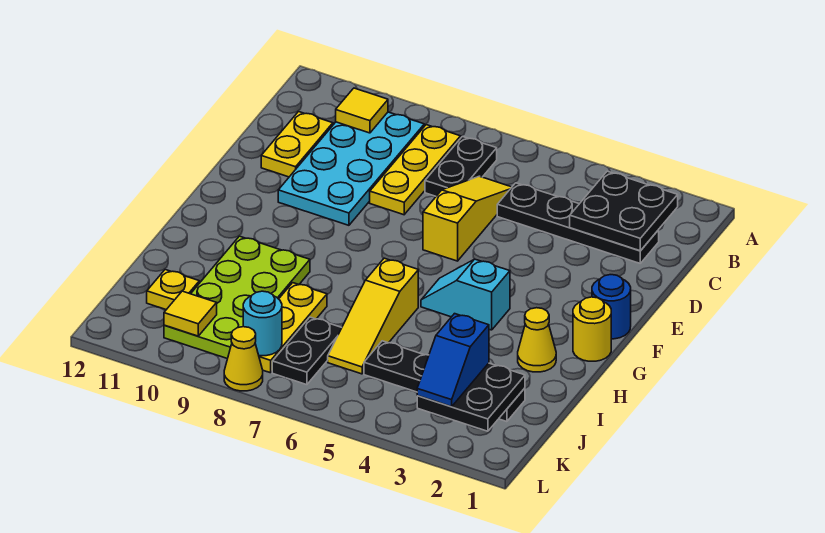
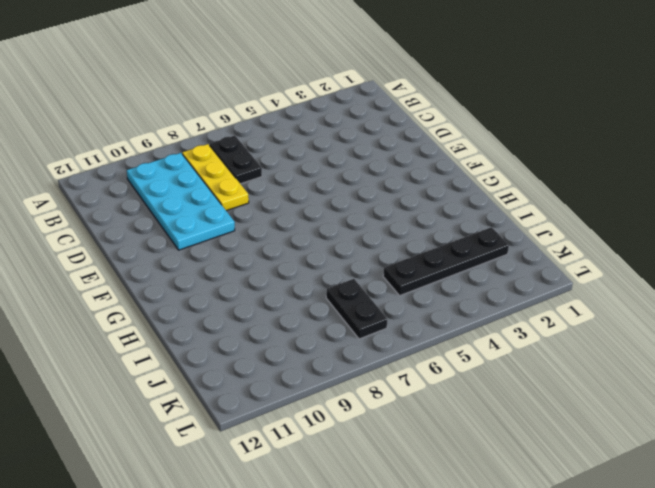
none -> black plate C2:C5 level 1
none -> yellow slope C6:E6 level 1 top E
none -> yellow plate C11:D11 level 1

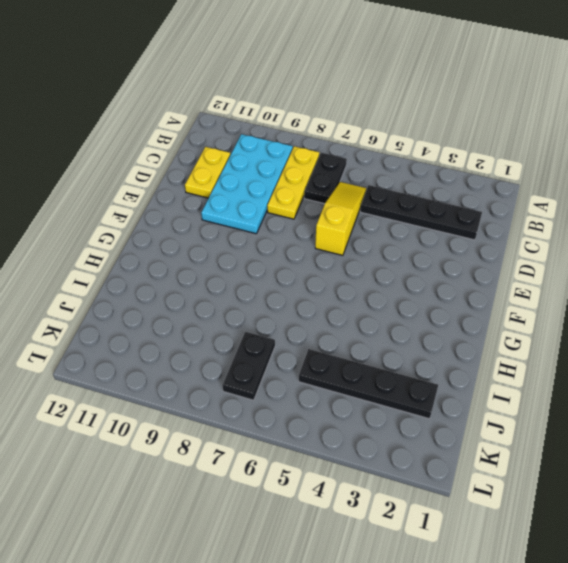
none -> blue round brick F1 level 1
none -> yellow round brick G1 level 1
none -> cyan slope G4:G5 level 1 top 4

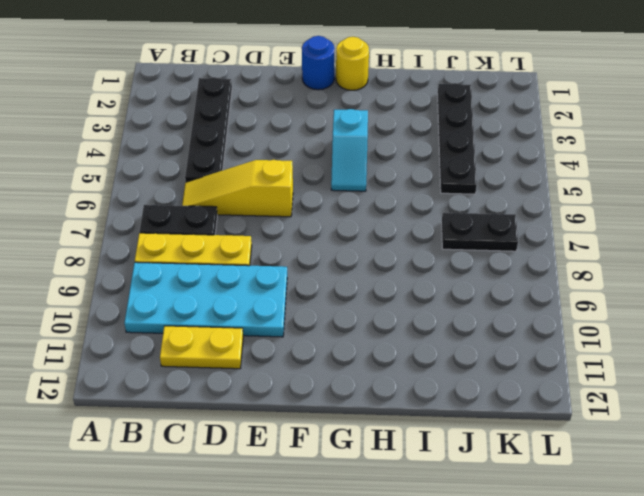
none -> yellow cone H2 level 1
none -> yellow slope H6:J6 level 1 top H
none -> lime plate H9:K10 level 1

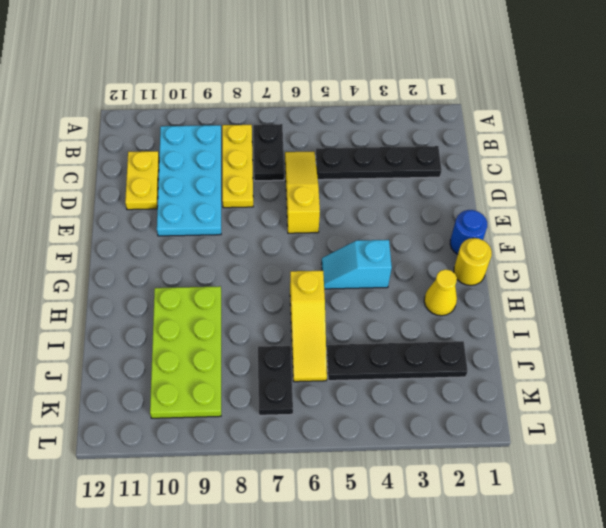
none -> yellow plate I8:K8 level 1
none -> yellow plate J11 level 1
none -> yellow cone L8 level 1

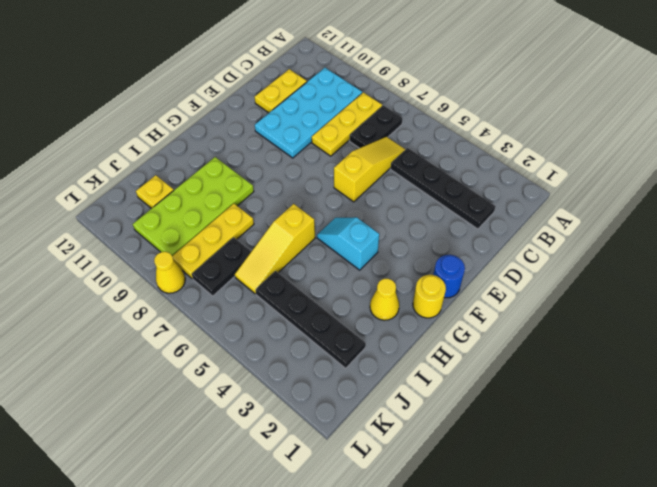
none -> black plate B2:C3 level 2
none -> yellow tile B10 level 2
none -> black plate J2:K3 level 2

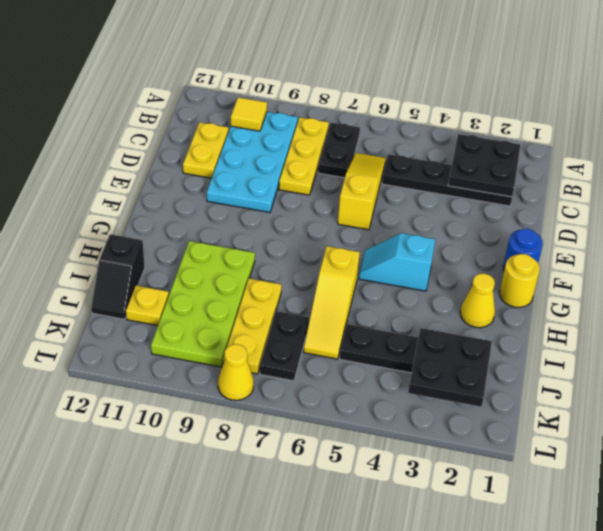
black slope I12:J12 level 1 top I -> none
none -> cyan round brick K8 level 2
none -> yellow tile K10 level 2
none -> blue slope J3:K3 level 3 top J

